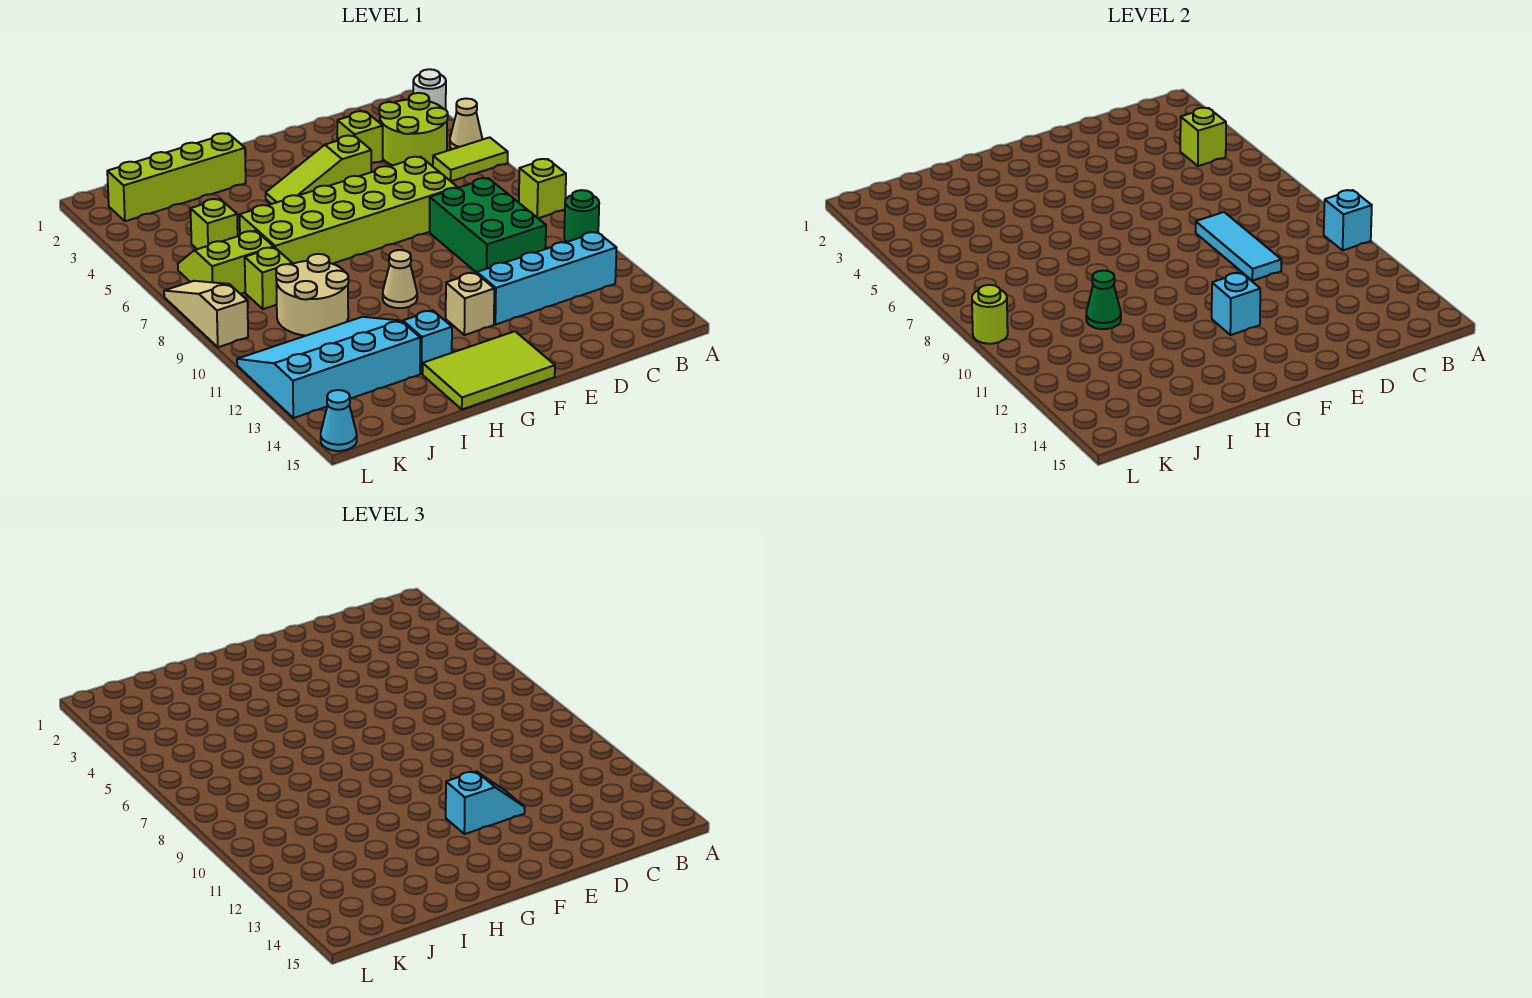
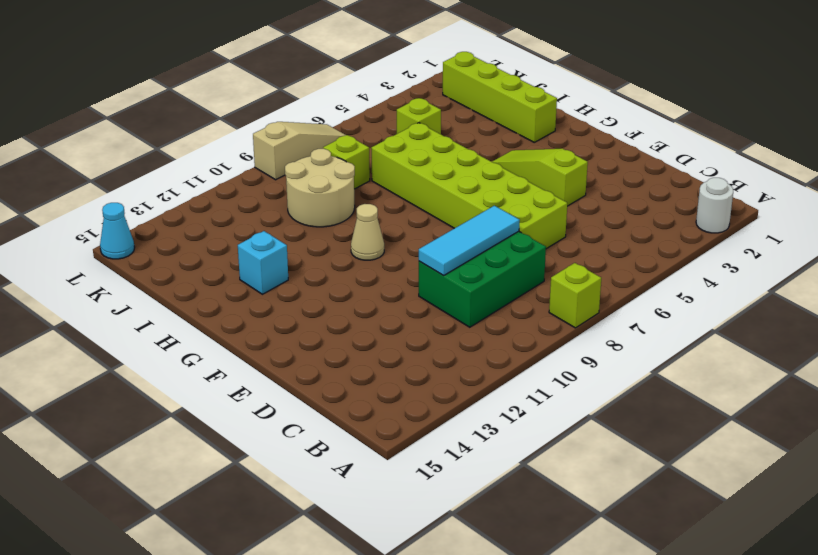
none -> tan cone A4 level 1
none -> lime tile A5:B5 level 1
none -> green round brick A10 level 1
none -> lime round brick B3:C4 level 1

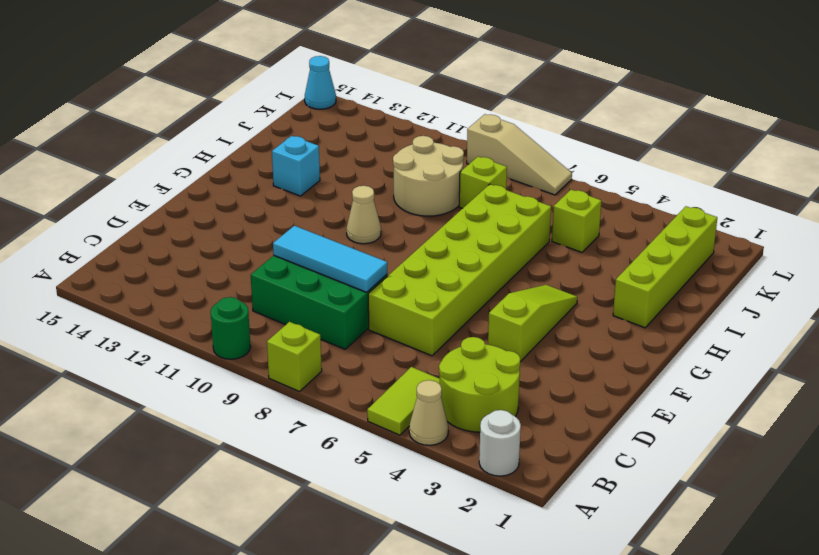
none -> cyan brick B12:E12 level 1
none -> lime brick D3 level 1
none -> tan brick F12 level 1
none -> lime tile F14:H15 level 1

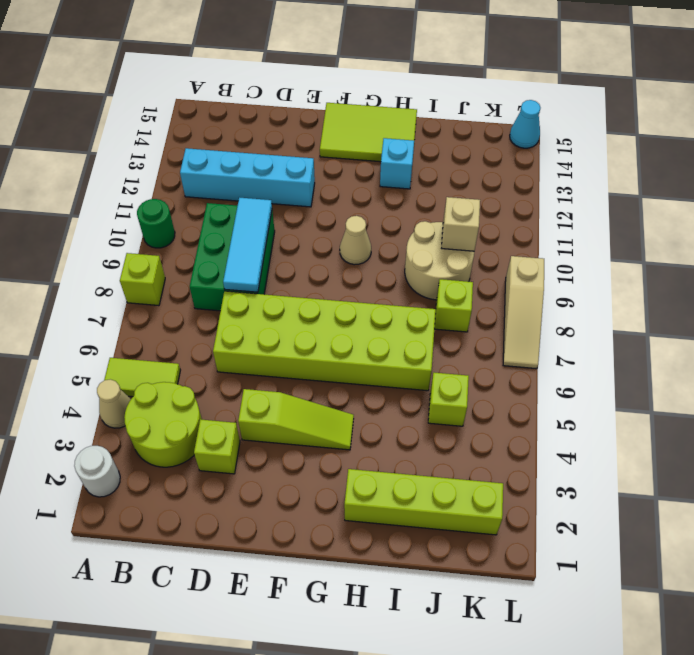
tan brick J10 level 2 -> tan brick F12 level 1
none -> cyan slope I11:L13 level 1 top 13
none -> lime slope J6:K7 level 1 top 7
none -> cyan brick A10 level 2
none -> lime brick B4 level 2

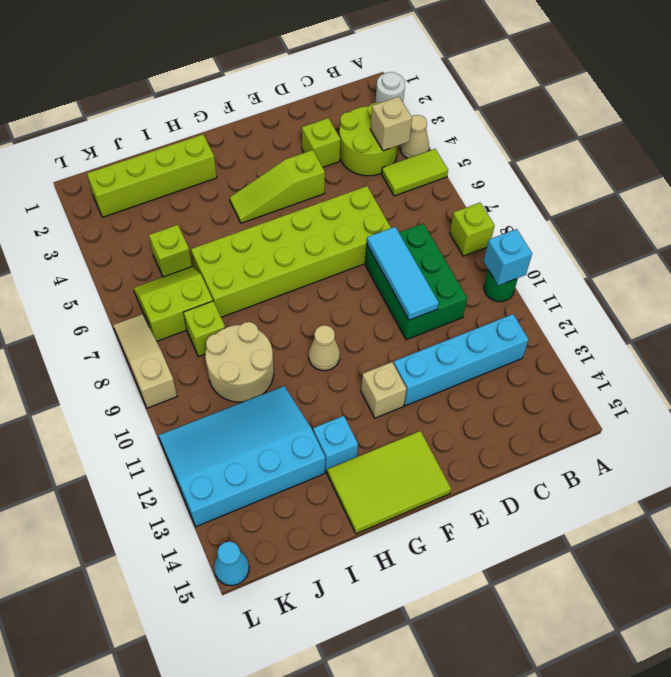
tan brick B4 level 2 -> lime brick B4 level 2
none -> cyan brick F12 level 2
none -> green cone I10 level 2
none -> lime round brick L9 level 2
none -> cyan slope E12:F12 level 3 top F

